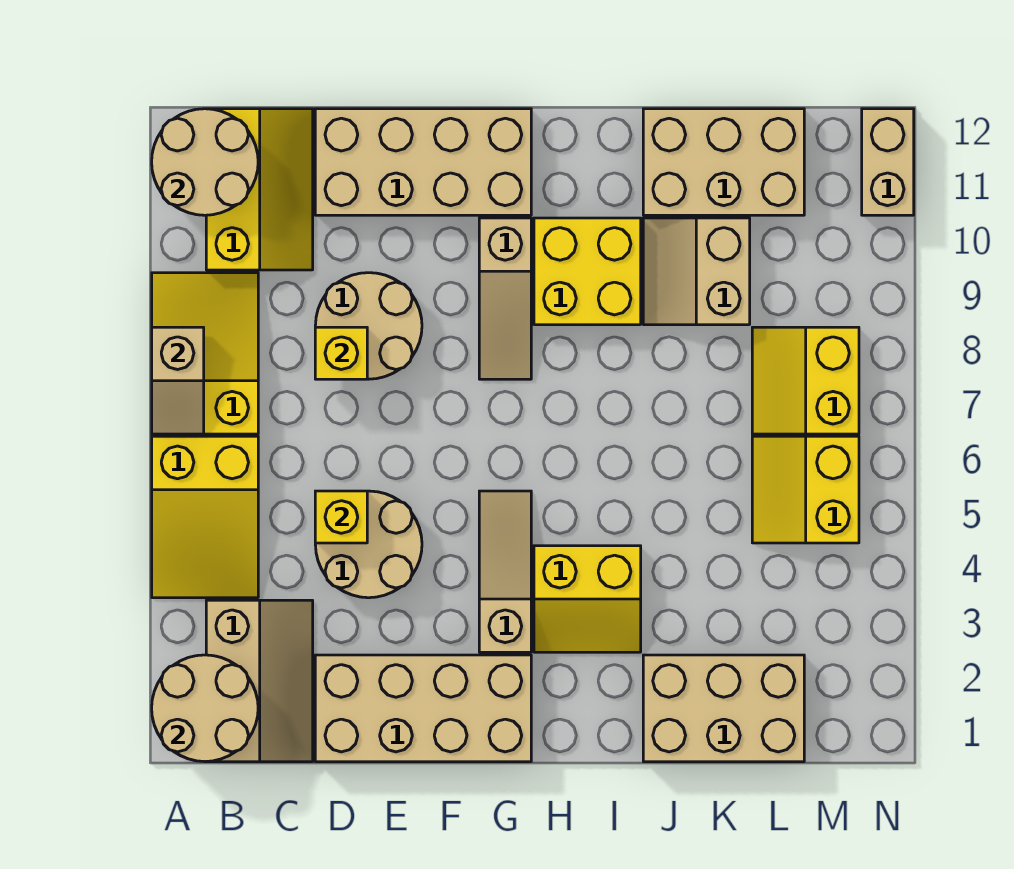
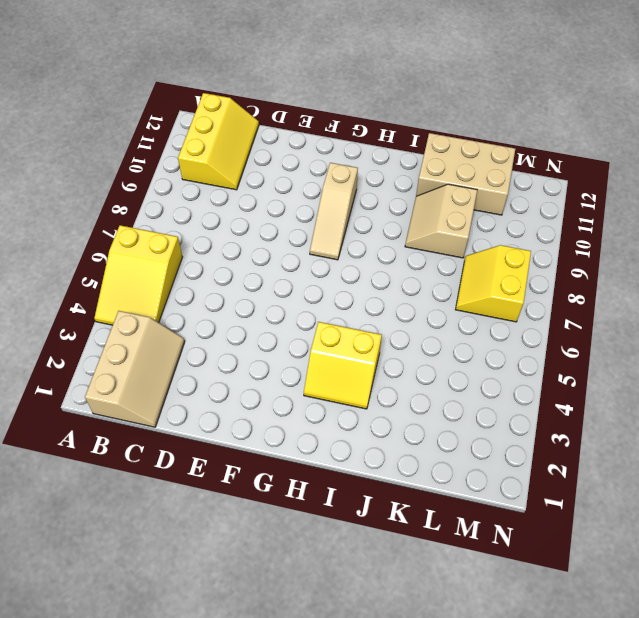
none -> yellow slope A7:B9 level 1 top 7
none -> tan brick D1:G2 level 1
none -> tan round brick D4:E5 level 1

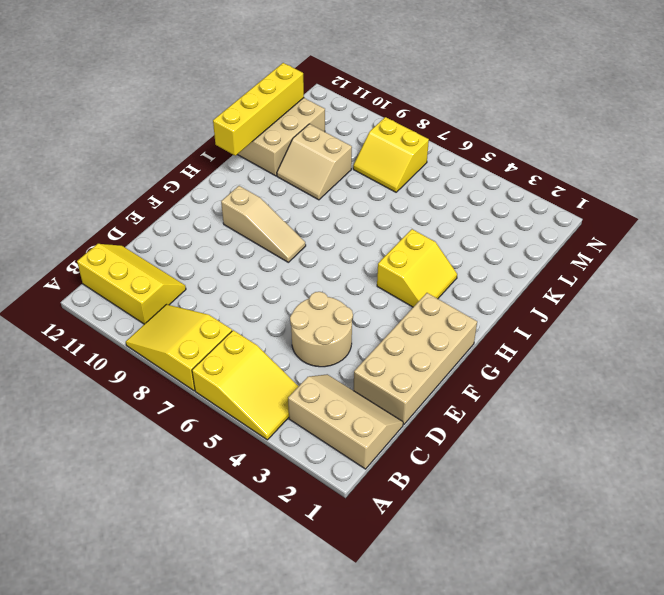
yellow brick I12:L12 level 2 -> none
none -> tan round brick D8:E9 level 1
none -> tan brick D11:G12 level 1
none -> tan slope G3:G5 level 1 top 3

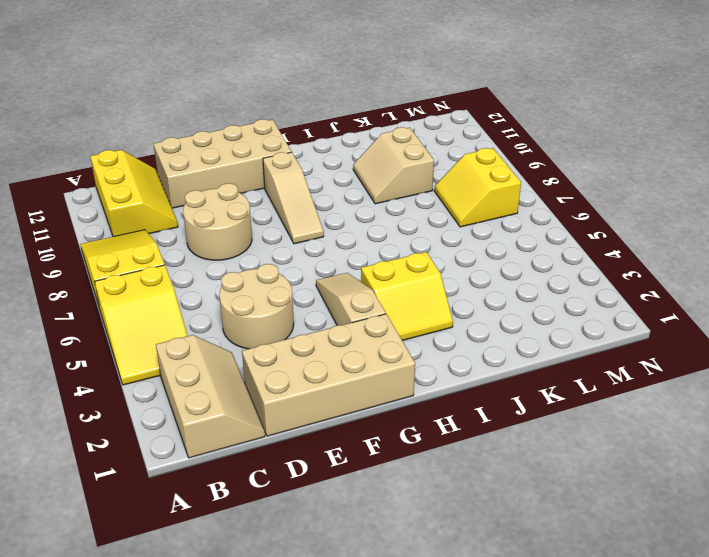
none -> yellow brick H9:I10 level 1
none -> tan brick J1:L2 level 1
none -> tan brick J11:L12 level 1

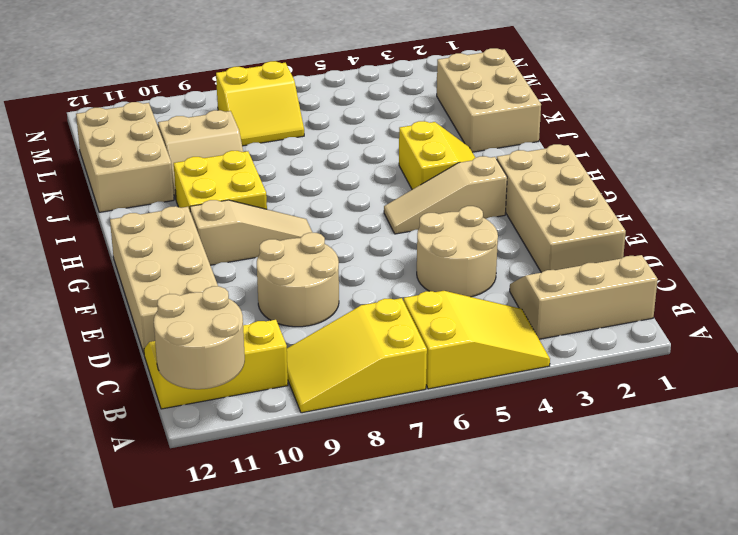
none -> yellow slope L5:M6 level 1 top M
none -> tan brick N11:N12 level 1
none -> tan round brick A1:B2 level 2

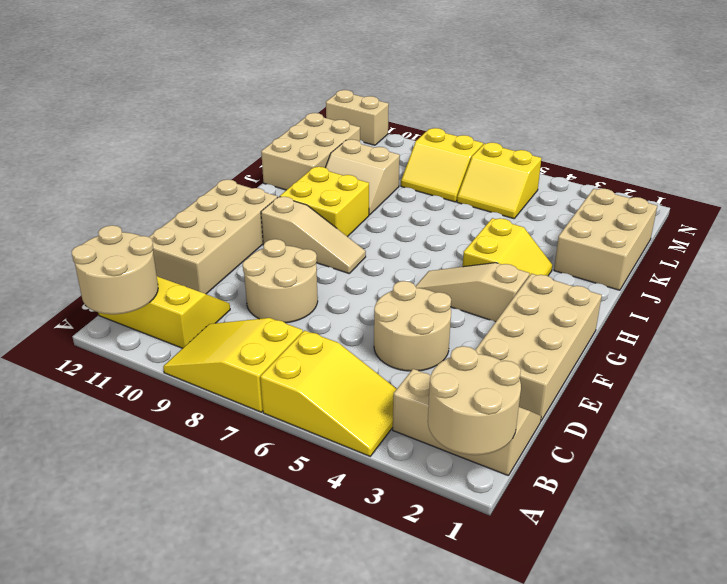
none -> tan slope A7:A8 level 2 top 8
none -> yellow brick D5 level 2
none -> yellow brick D8 level 2

